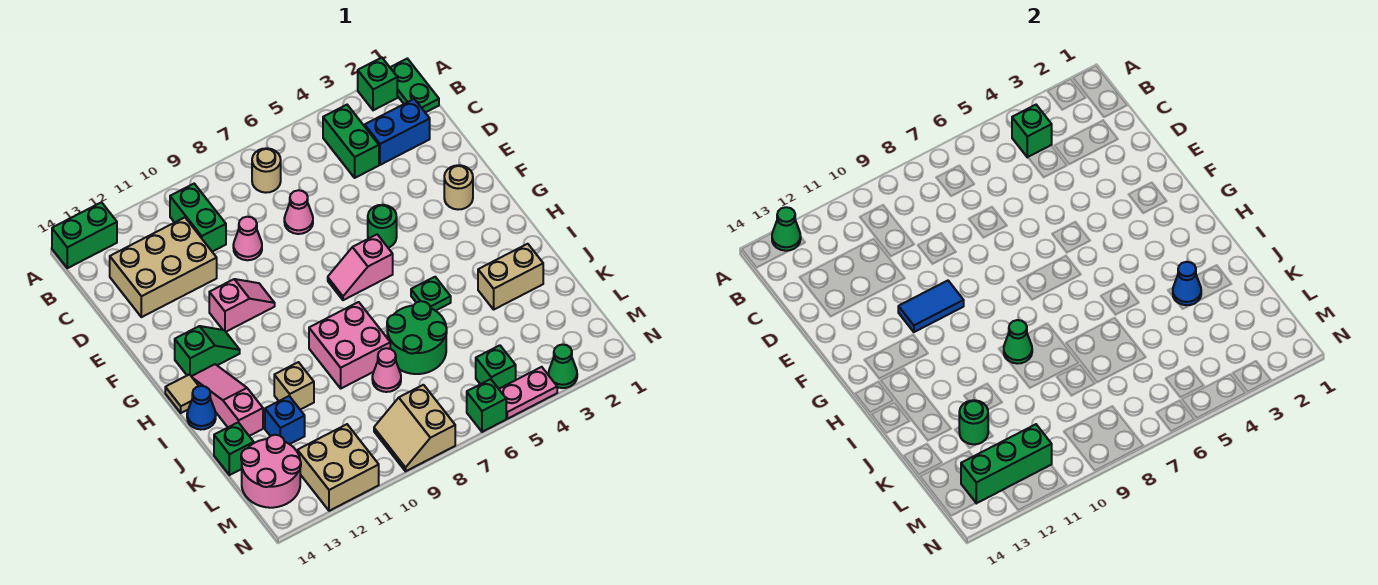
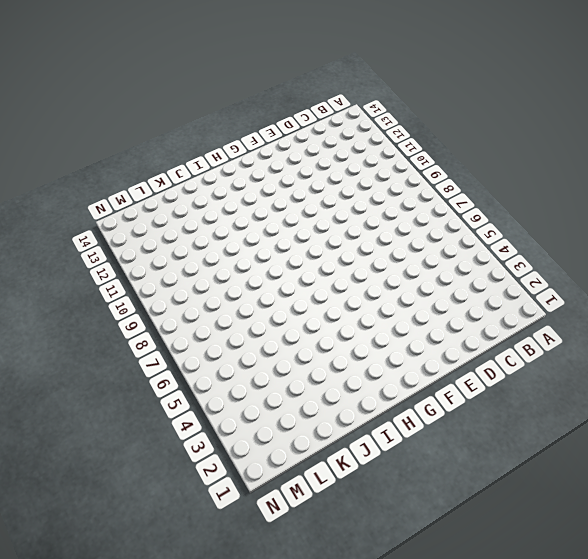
none -> green plate A1:B1 level 1
none -> green brick A2 level 1
none -> green brick A13:A14 level 1
none -> green brick B4:C4 level 1

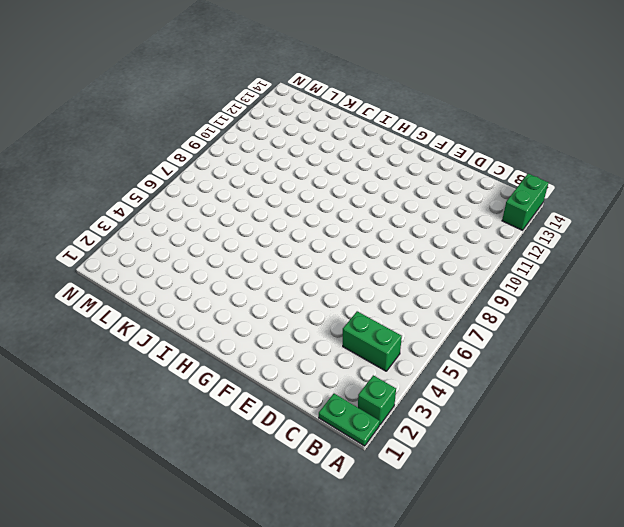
none -> tan round brick B7 level 1
none -> green brick B10:C10 level 1
none -> blue brick C2:C3 level 1
none -> tan brick C11:D13 level 1

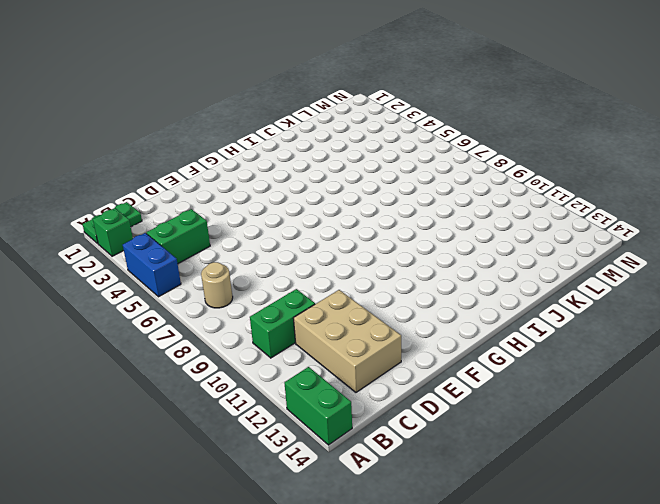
blue brick A4:A5 level 1 -> blue brick C2:C3 level 1
none -> pink cone D7 level 1
none -> pink cone D9 level 1
none -> tan round brick F2 level 1
none -> green round brick F5 level 1

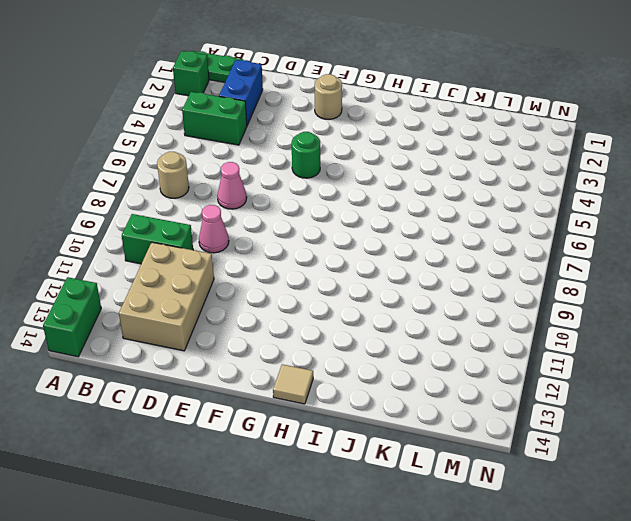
none -> pink slope F10:F11 level 1 top 11
none -> pink slope G6:G7 level 1 top 6
none -> green slope G12:G13 level 1 top 13
none -> pink slope H13:J13 level 1 top J

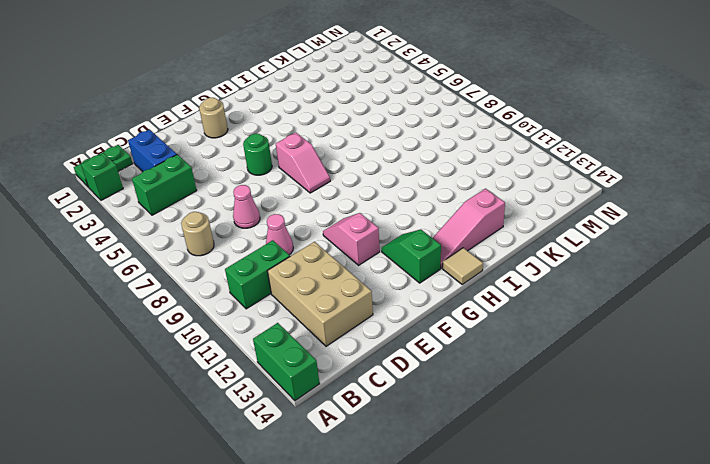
none -> green plate I5 level 1
none -> pink brick I8:J9 level 1
none -> blue cone I14 level 1
none -> tan brick J2:J3 level 1

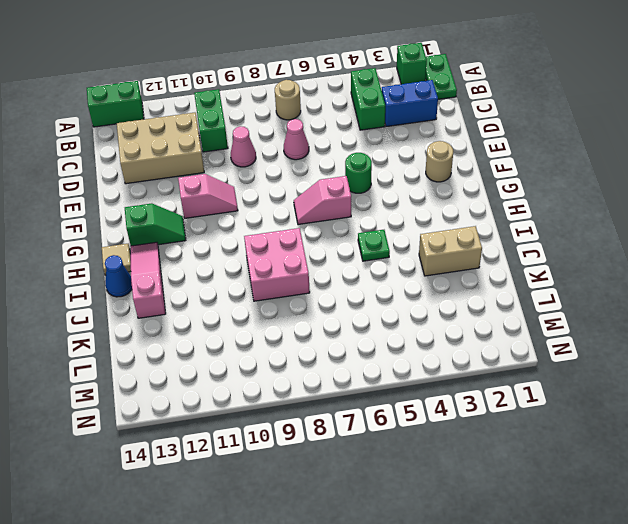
none -> green round brick J6:K7 level 1
none -> tan brick J11 level 1
none -> pink cone K8 level 1
none -> blue brick K12 level 1

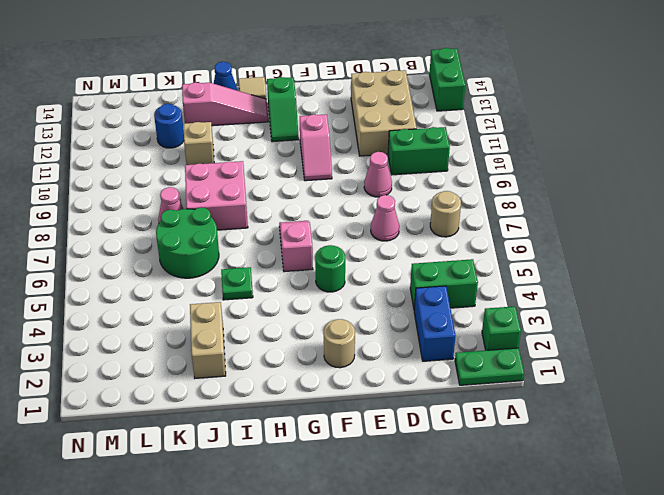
blue round brick K12 level 1 -> blue brick K12 level 1
none -> green brick K14 level 1
none -> pink round brick L13:M14 level 1
none -> green brick M5 level 1
none -> tan slope M8:N9 level 1 top 8

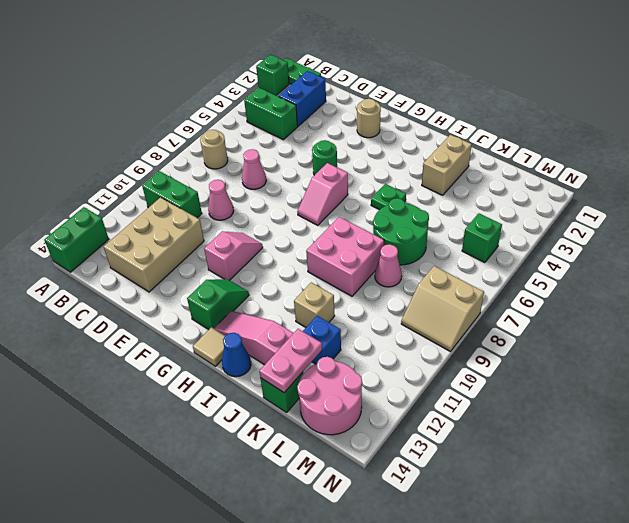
pink plate K13:K14 level 2 -> pink plate N4:N5 level 1
none -> tan brick M11:N12 level 1
none -> green cone N3 level 1
none -> green brick N6 level 1
none -> green cone A13 level 2

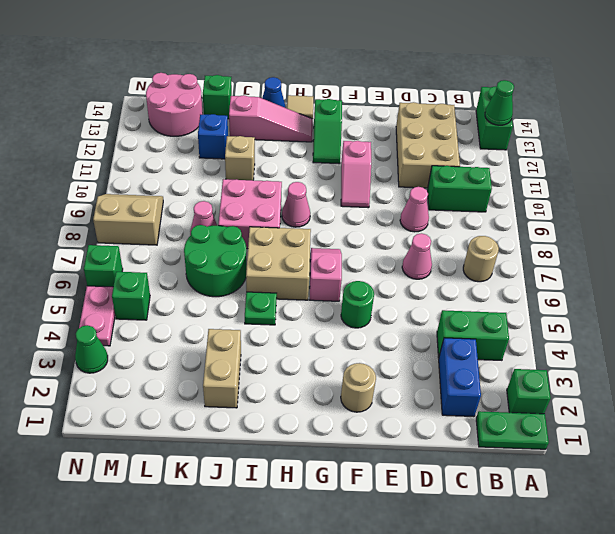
tan brick H6:I7 level 1 -> tan brick M11:N12 level 1
pink cone H9 level 1 -> none
none -> green brick B4 level 2
none -> blue tile F10:F11 level 2
none -> green cone I9 level 2
none -> blue cone J3 level 2

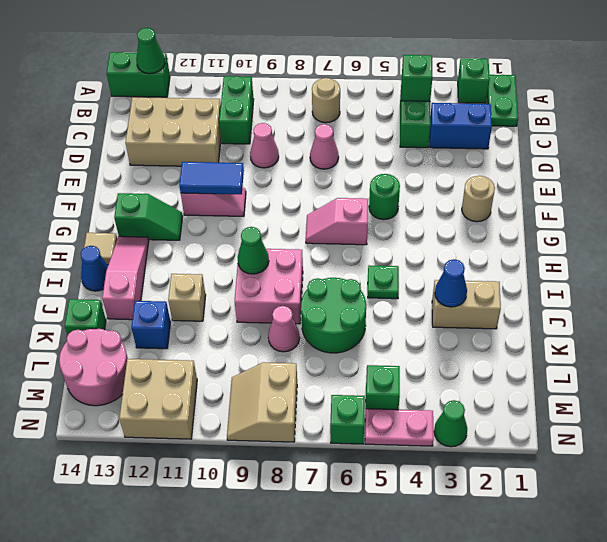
none -> green round brick K12 level 2
none -> green brick M11:M13 level 2

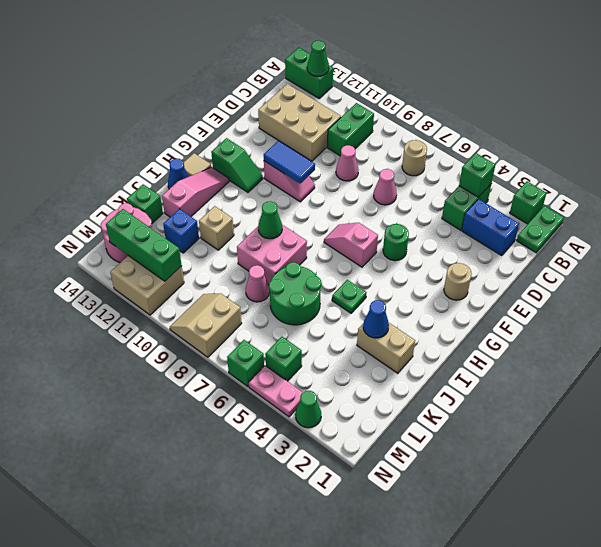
none -> green round brick K12 level 2

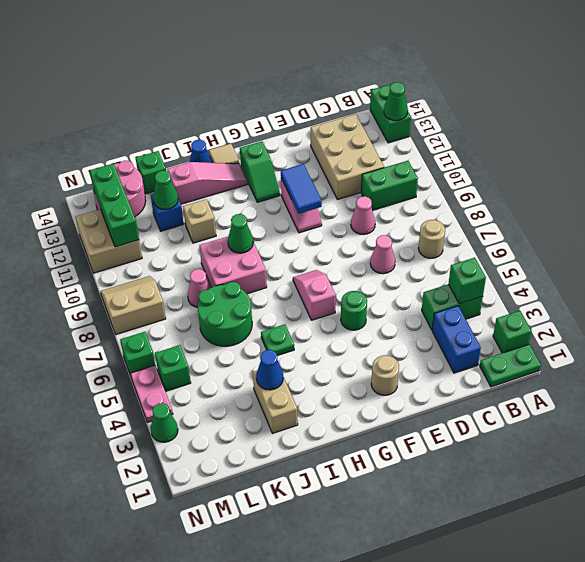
green cone K12 level 2 -> green round brick K12 level 2

